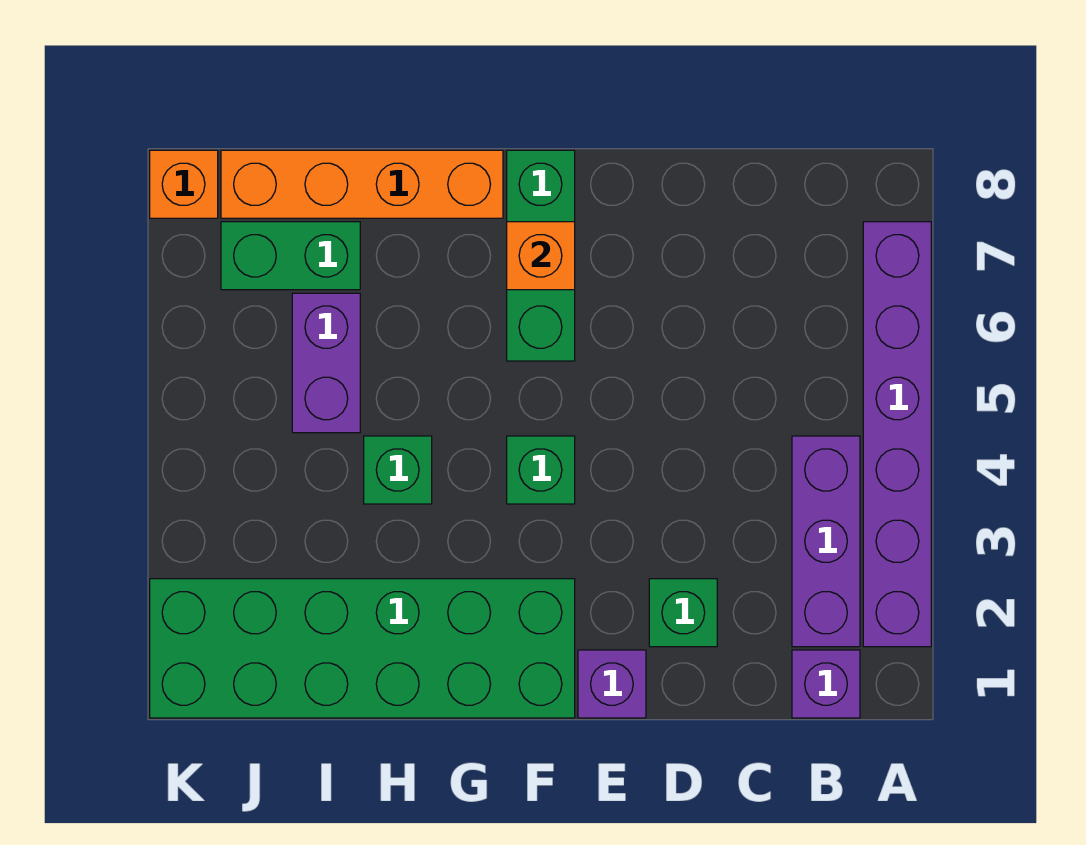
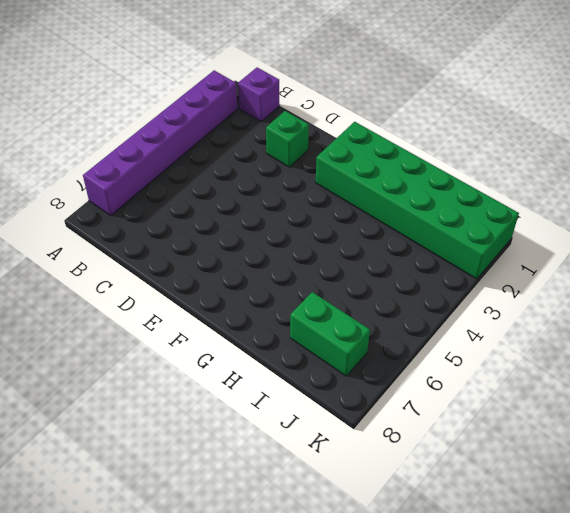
none -> purple brick B2:B4 level 1
none -> purple brick E1 level 1
none -> green brick F4 level 1

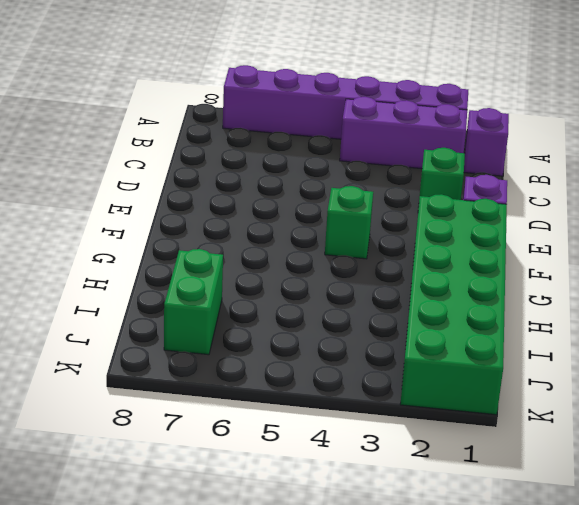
none -> green brick F6:F8 level 1
none -> orange brick G8:J8 level 1
none -> green brick H4 level 1

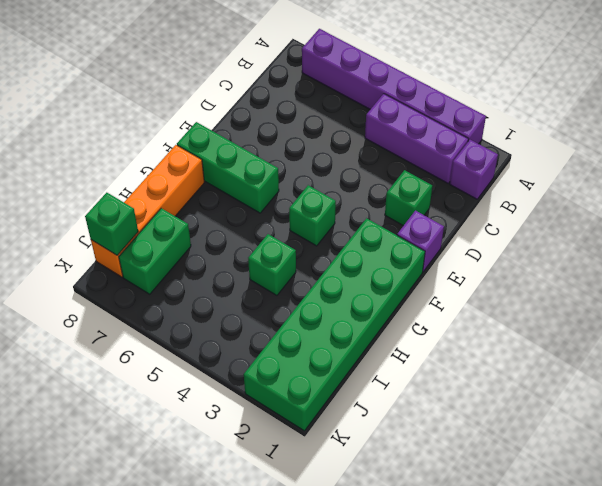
green brick J8 level 2 -> none
none -> purple brick I5:I6 level 1
none -> orange brick K8 level 1
none -> orange brick F7 level 2

